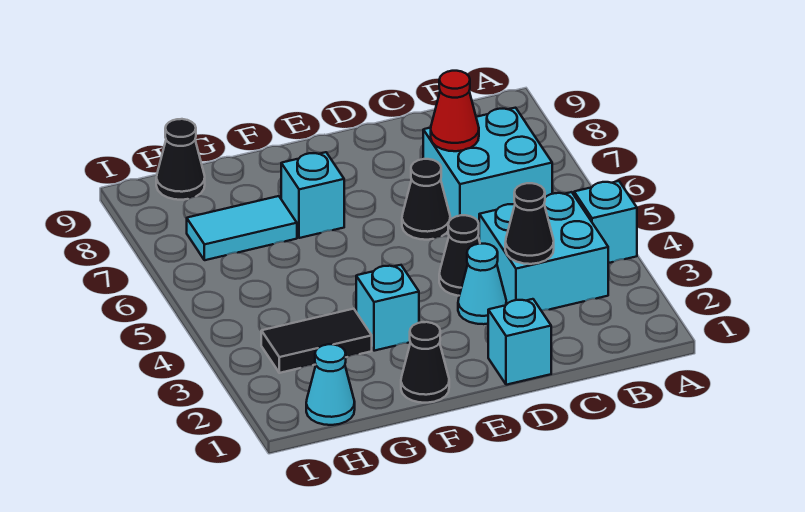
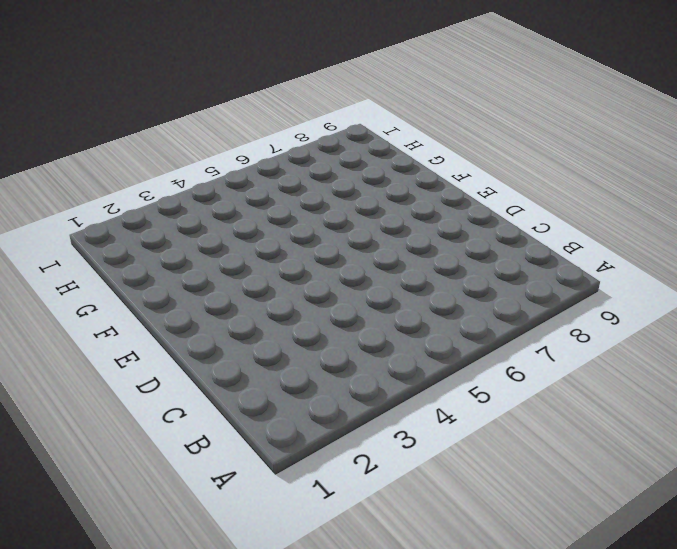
none -> cyan brick A4 level 1
none -> cyan brick B3:C4 level 1
none -> cyan brick B6:C7 level 1

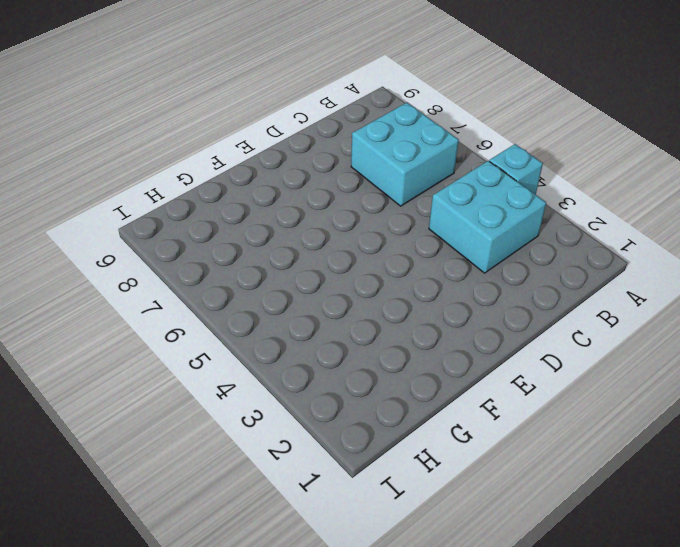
none -> cyan brick D1 level 1
none -> cyan cone D3 level 1
none -> black cone D4 level 1

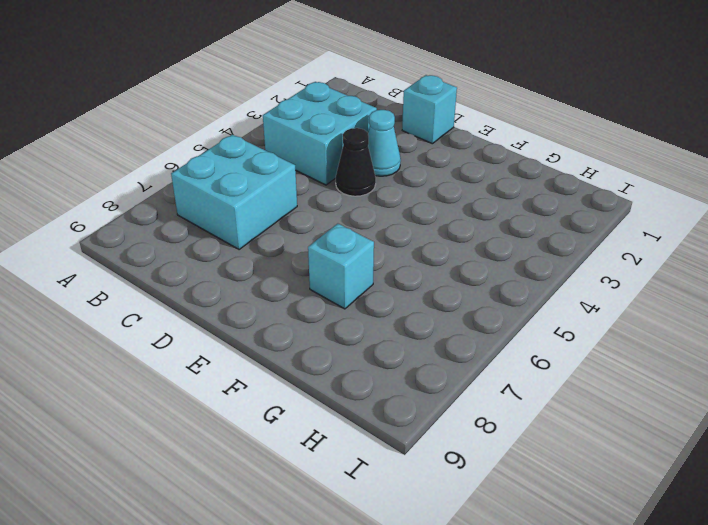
none -> cyan brick A4 level 1
none -> black cone D6 level 1
none -> black cone F1 level 1

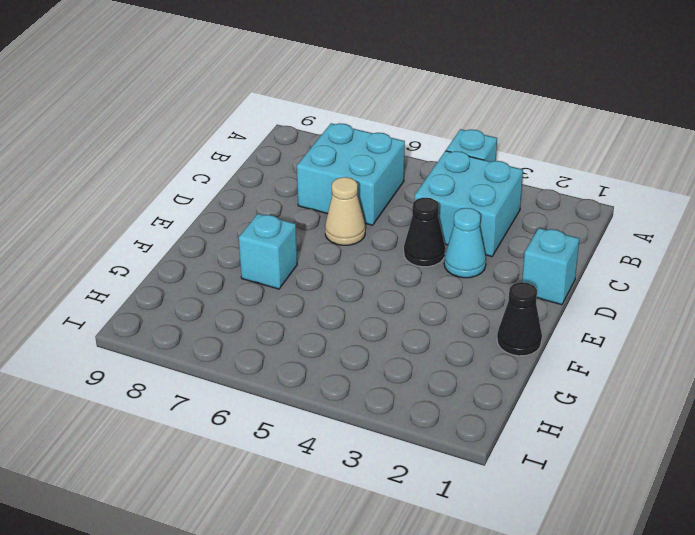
tan cone D6 level 1 -> black cone D6 level 1
none -> cyan brick F3 level 1
none -> black tile G3:H3 level 1
none -> cyan tile G7:H7 level 1

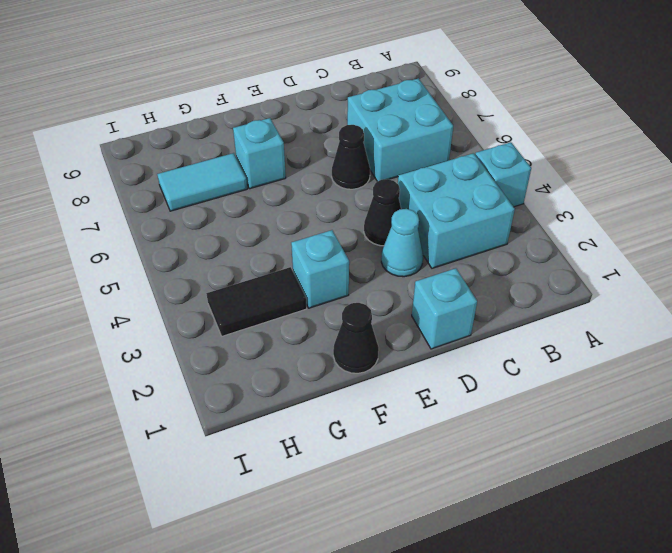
none -> cyan cone H1 level 1
none -> black cone H9 level 1
none -> black cone C3 level 2

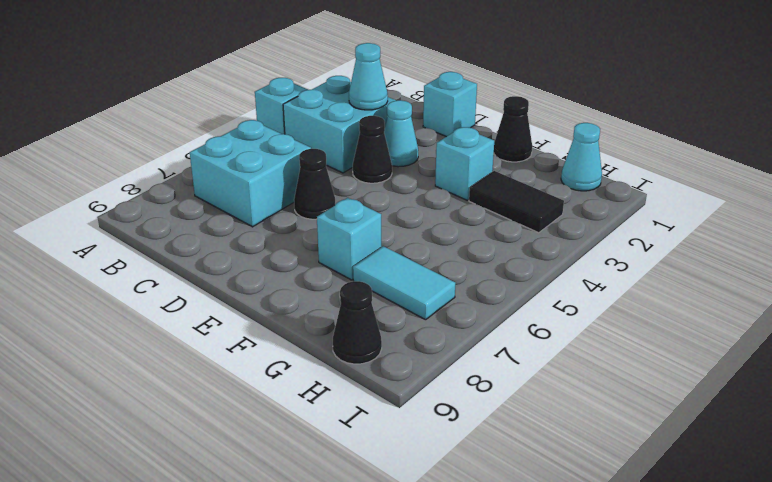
cyan cone C3 level 2 -> black cone C3 level 2
none -> red cone C7 level 2

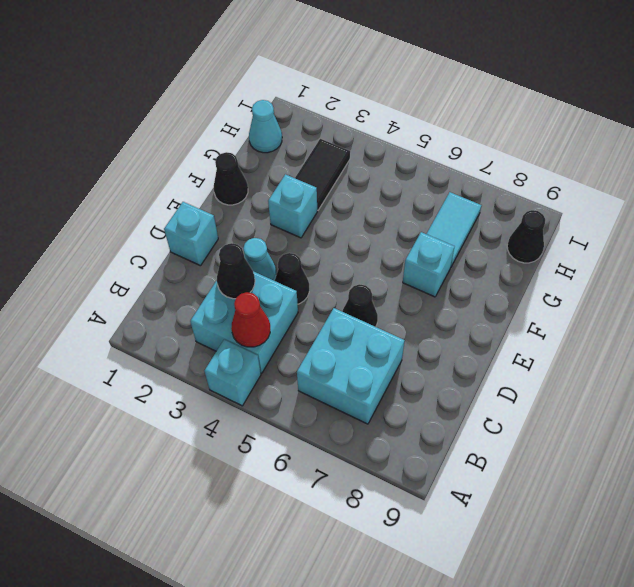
red cone B4 level 2 -> red cone C7 level 2

